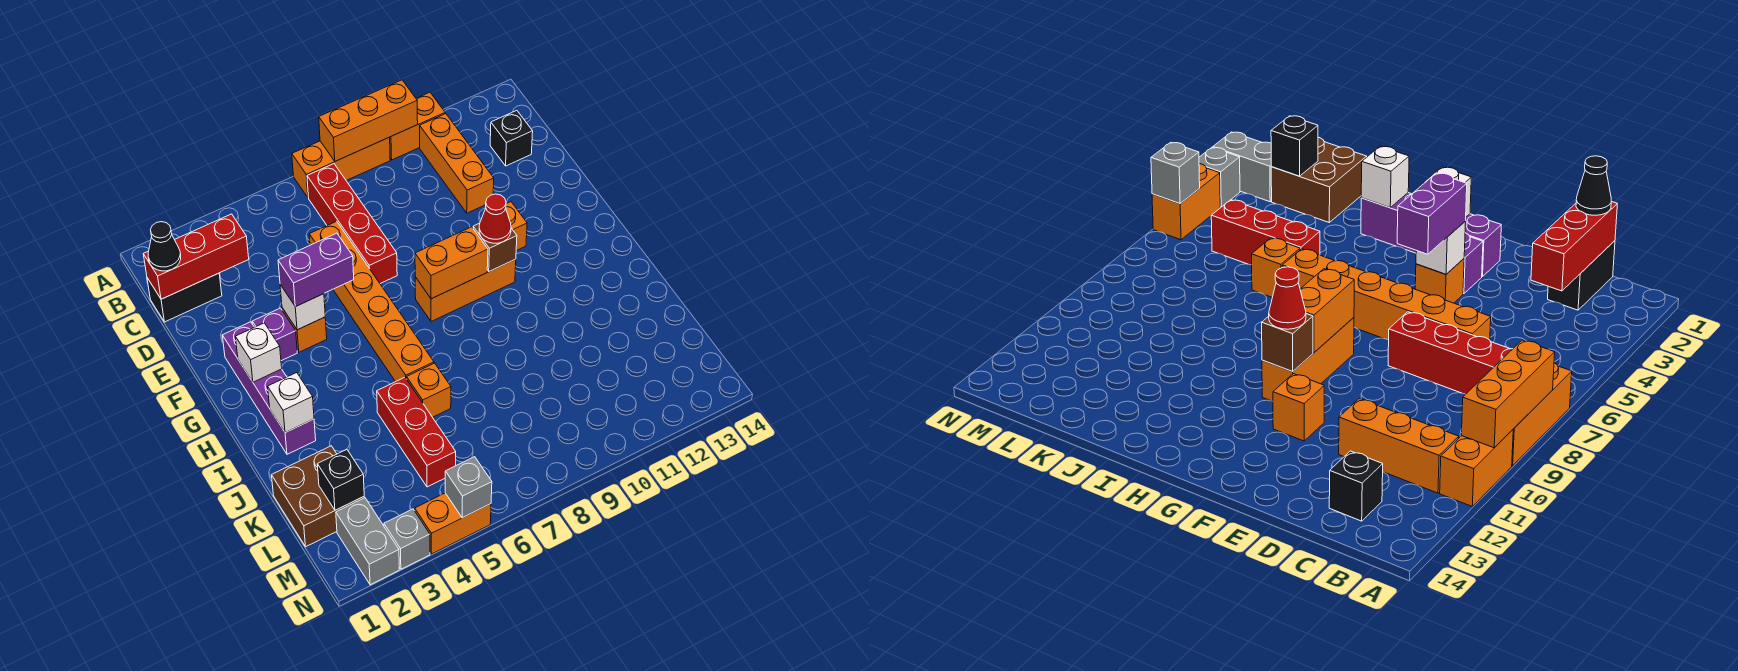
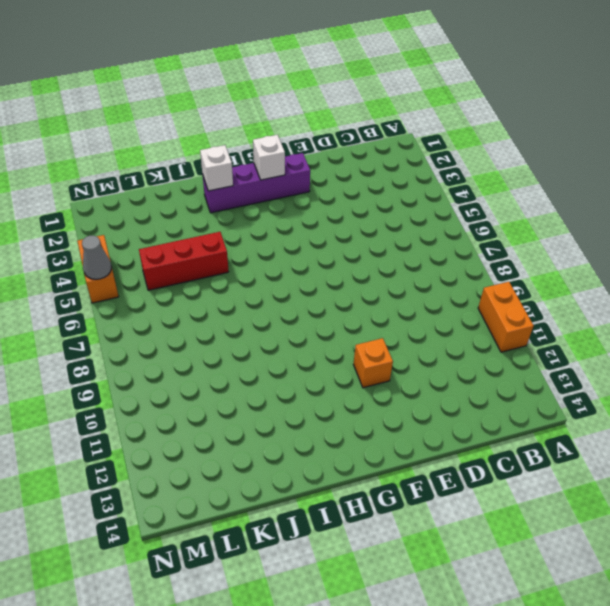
grey cone N5 level 2 -> grey brick N5 level 2
none -> orange brick A7:A9 level 1
none -> red brick B7:E7 level 1
none -> orange brick B11:D11 level 1
none -> black brick C1:C2 level 1

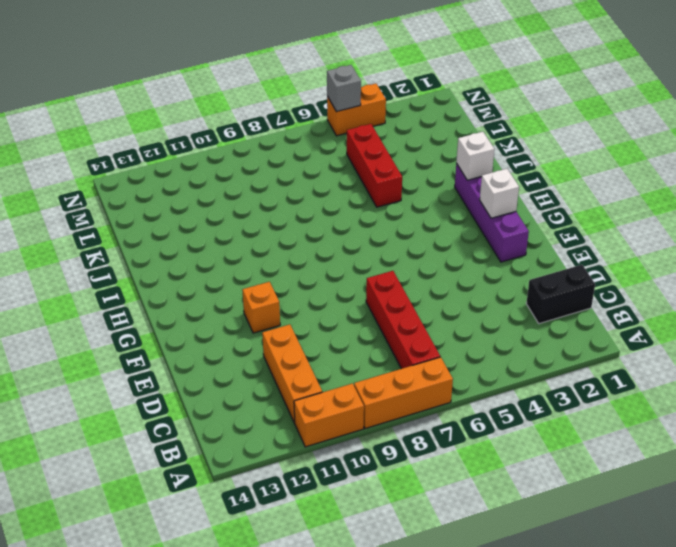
none -> black brick C13 level 1
none -> orange brick D6:I6 level 1
none -> purple brick F3 level 1
none -> orange brick F4 level 1

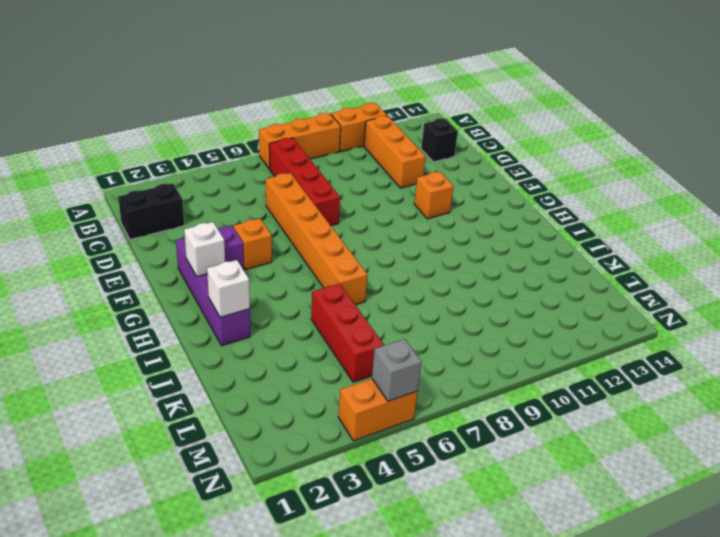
none -> orange brick G8:G10 level 1
none -> orange brick J6 level 1
none -> brown brick K1:L2 level 1
none -> grey brick M2:N2 level 1

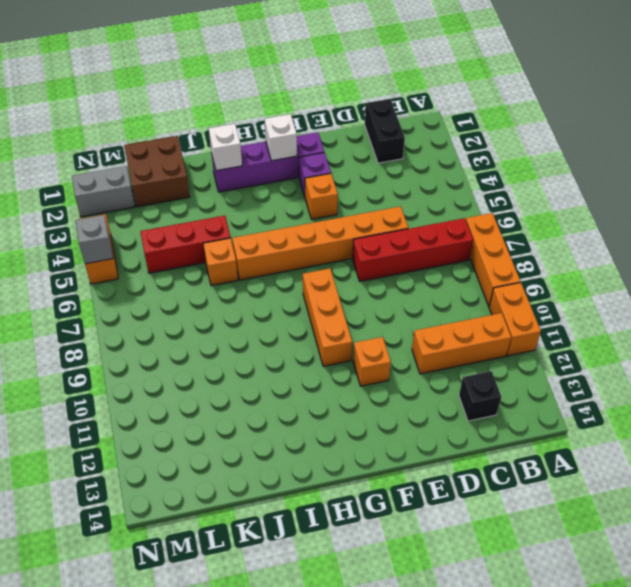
none -> grey brick N3 level 1
none -> orange brick A8:A10 level 2
none -> red brick C1:C3 level 2
none -> white brick F4 level 2

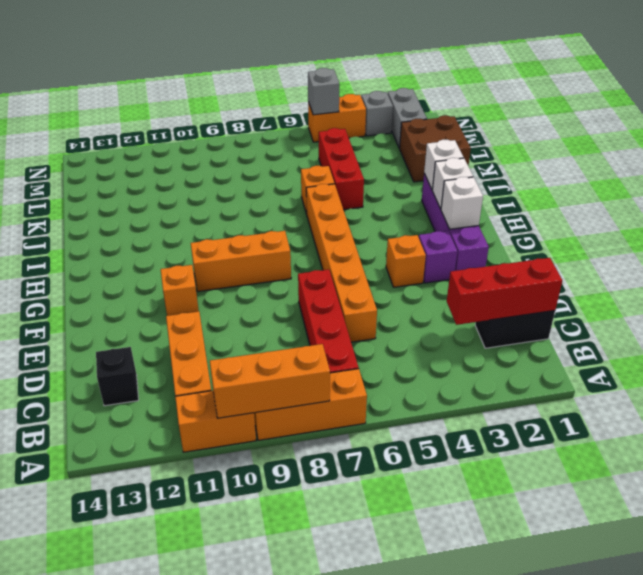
white brick H2 level 2 -> white brick F4 level 2
none -> orange brick G8:G9 level 2
none -> brown brick G10 level 2
none -> black brick L2 level 2
none -> black cone C1 level 3

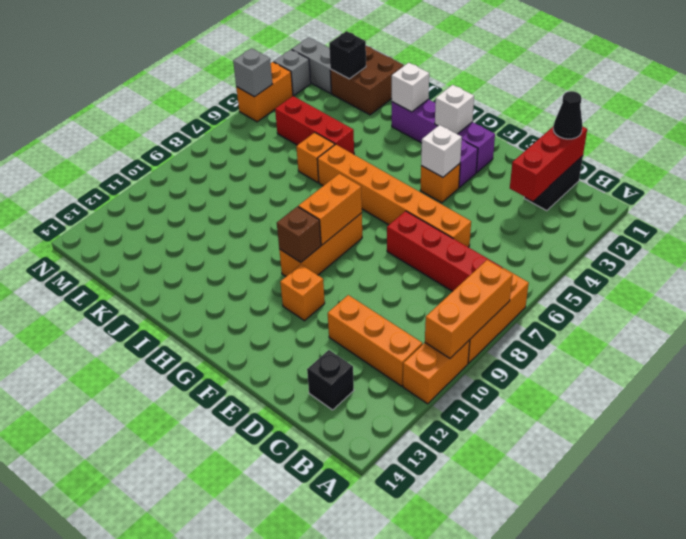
none -> purple brick F4:F5 level 3
none -> red cone G10 level 3

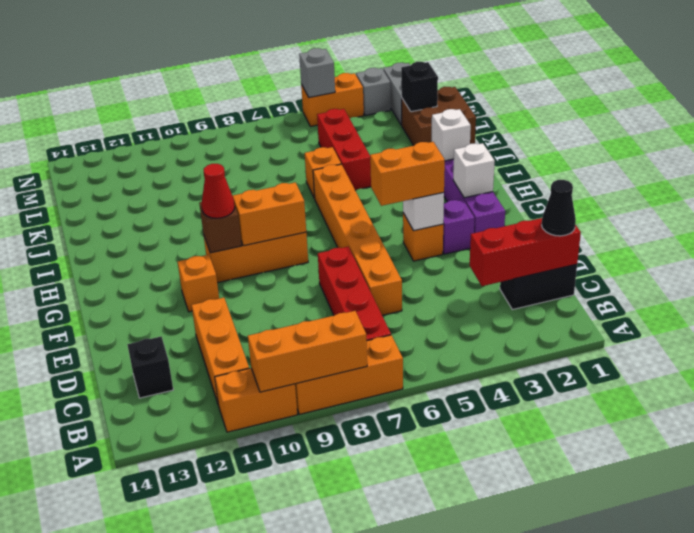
orange brick F4:F5 level 3 -> purple brick F4:F5 level 3

